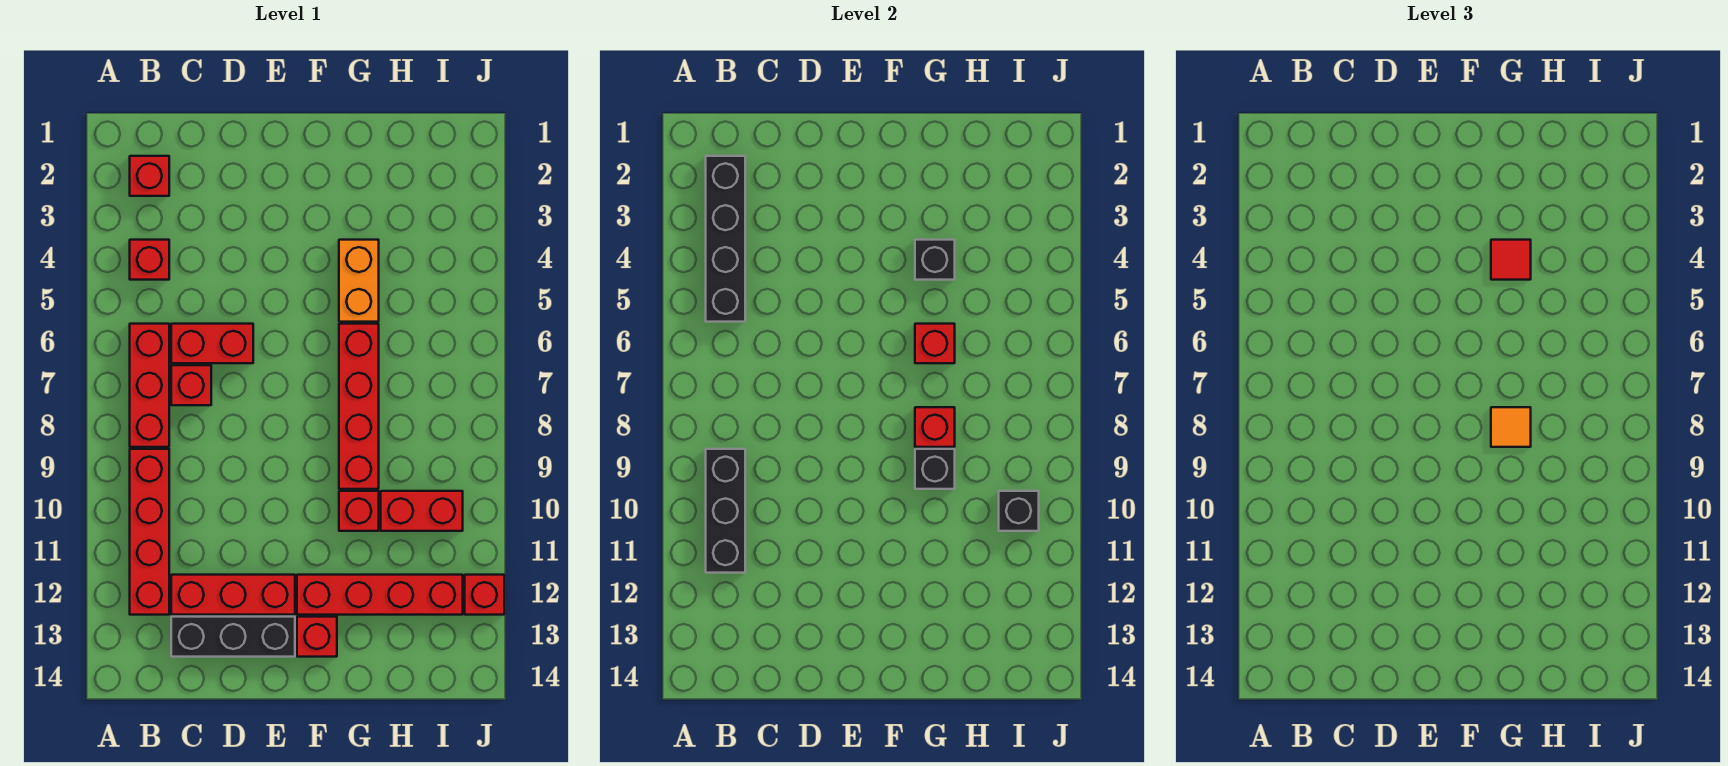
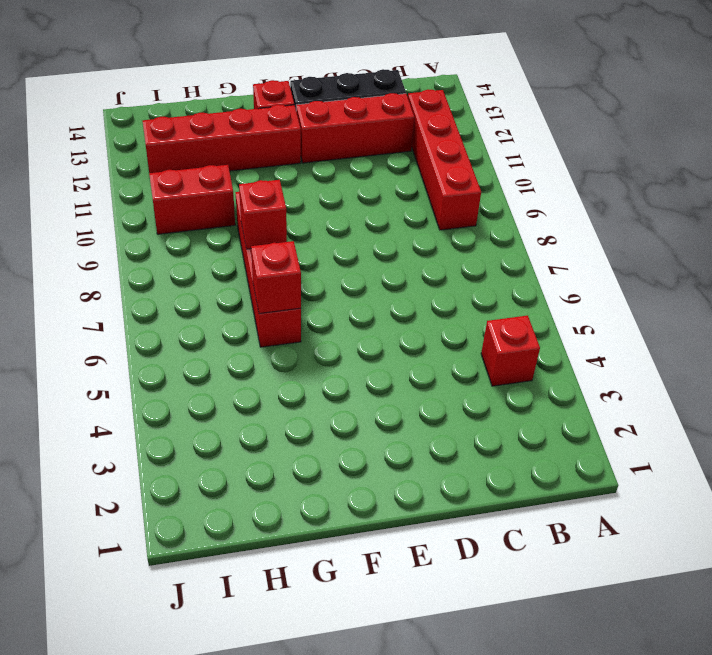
none -> red brick B2 level 1
none -> red brick B6:B8 level 1
none -> red brick C6:D6 level 1

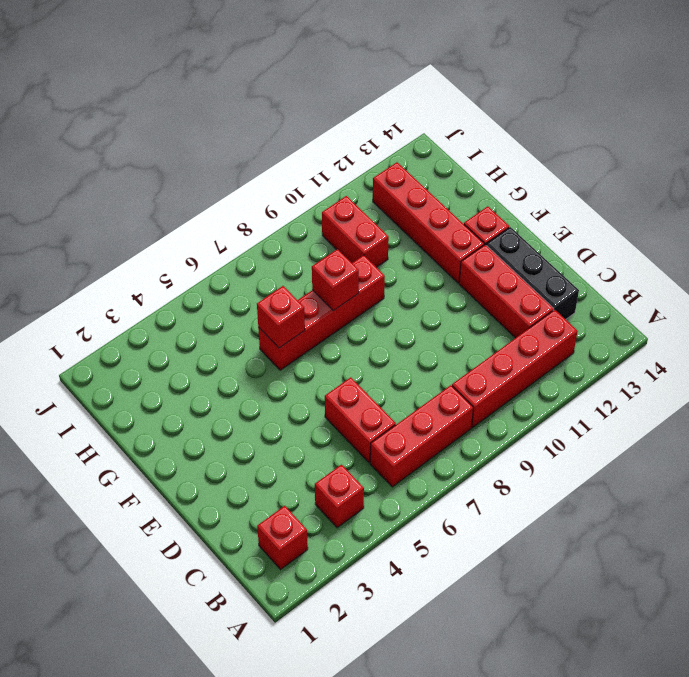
none -> red brick C7 level 1
none -> orange brick G4:G5 level 1
none -> red brick G10 level 1

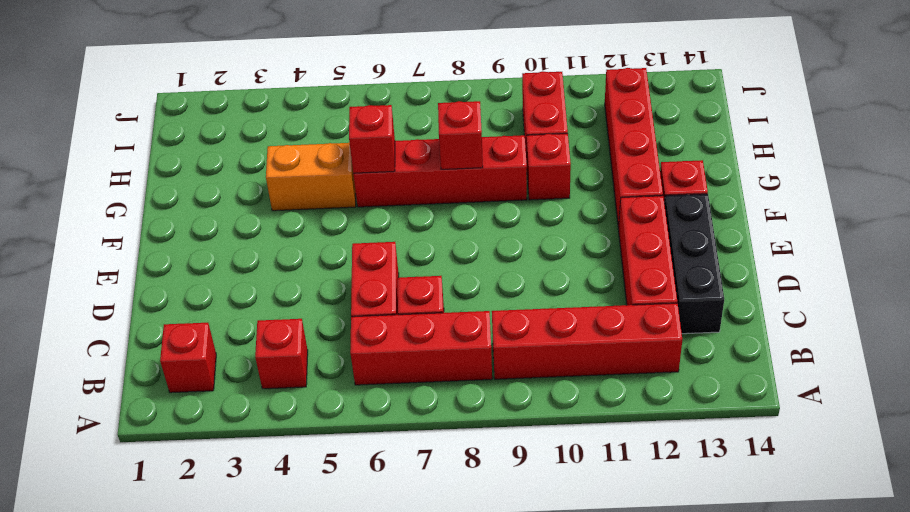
none -> red brick J12 level 1
none -> black brick B2:B5 level 2
none -> black brick B9:B11 level 2

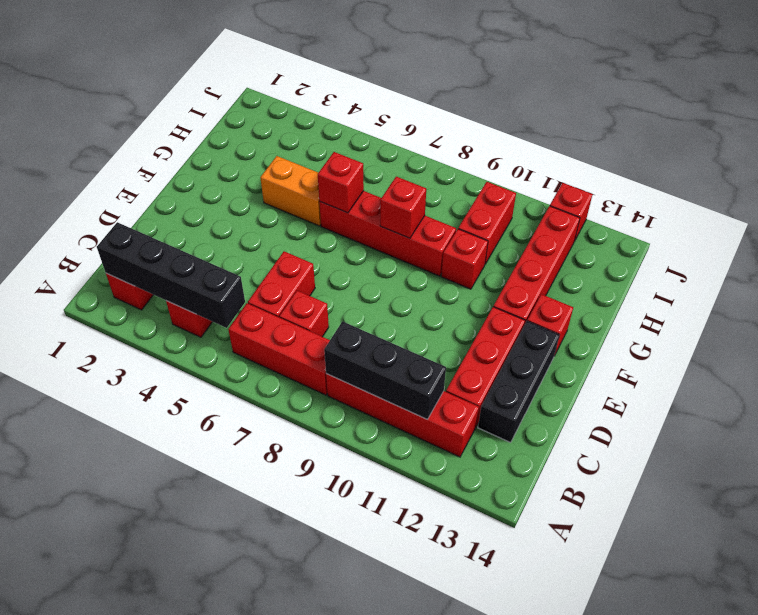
none -> black brick G4 level 2
none -> black brick G9 level 2
none -> black brick I10 level 2

